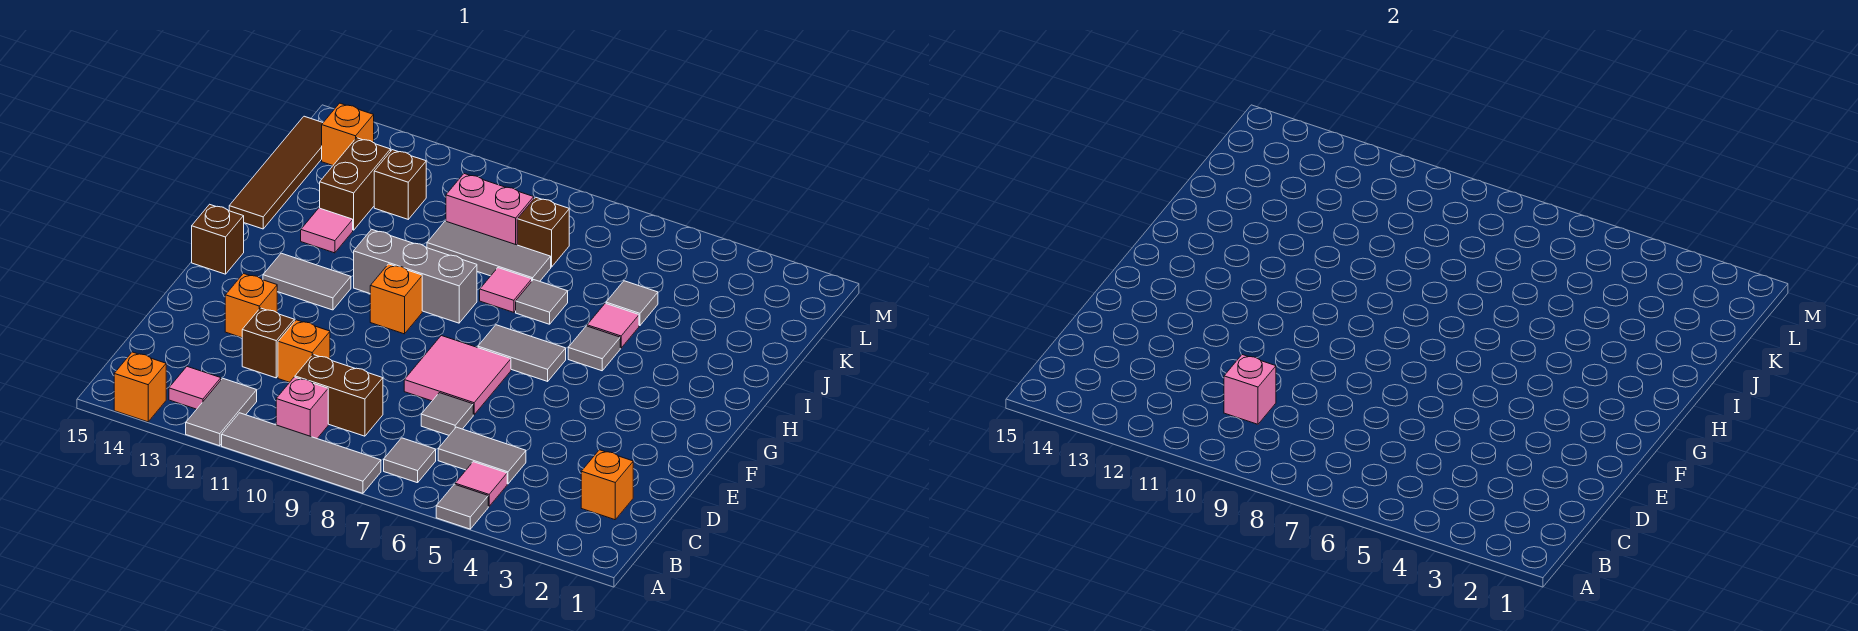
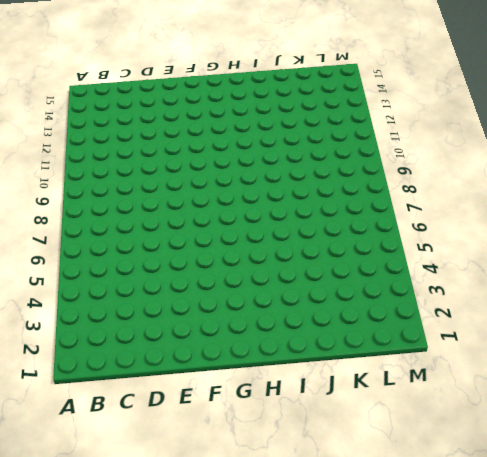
none -> grey tile A5 level 1
none -> grey tile A8:A11 level 1
none -> grey tile A12:B12 level 1
none -> orange brick A14 level 1

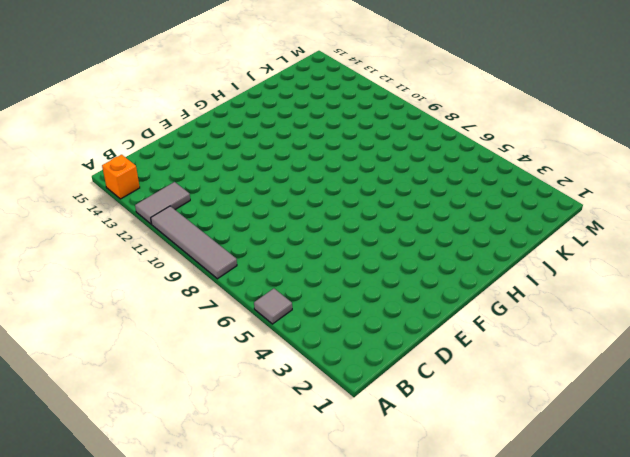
none -> pink tile B5 level 1
none -> grey tile B7 level 1
none -> pink brick B10 level 1
none -> pink tile B13 level 1

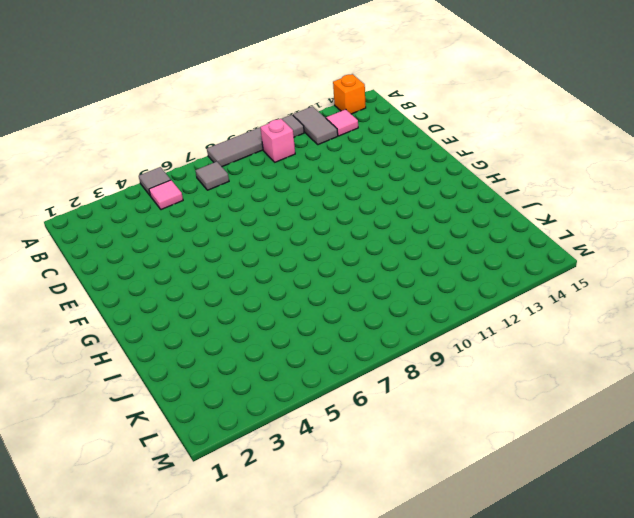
none -> orange brick C2 level 1
none -> grey tile C5:C6 level 1
none -> brown brick C9:C10 level 1
none -> grey tile D7 level 1

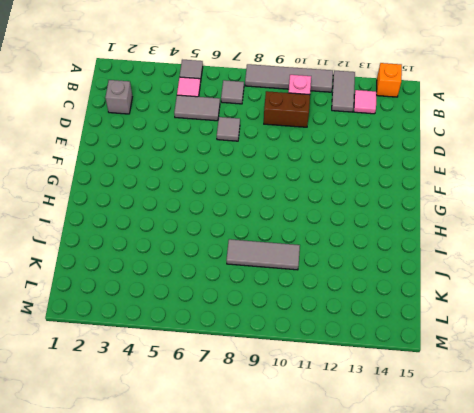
grey brick C2 level 1 -> orange brick C2 level 1
none -> orange brick D11 level 1
none -> brown brick D12 level 1
none -> pink tile E7:F8 level 1
none -> orange brick E13 level 1

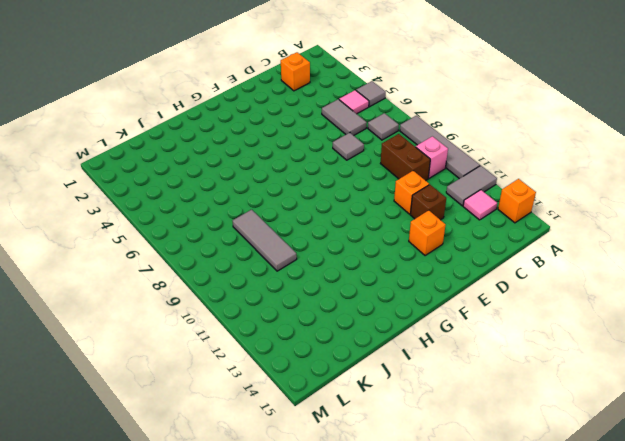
none -> pink tile E7:F8 level 1
none -> grey tile G6:G7 level 1
none -> orange brick G10 level 1
none -> grey tile G12:G13 level 1

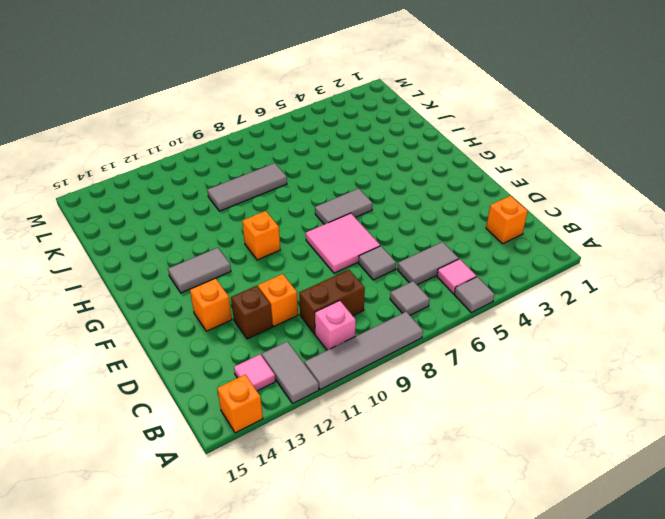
none -> brown brick G15 level 1
none -> grey tile H5 level 1
none -> grey brick H9:H11 level 1
none -> pink tile I5 level 1

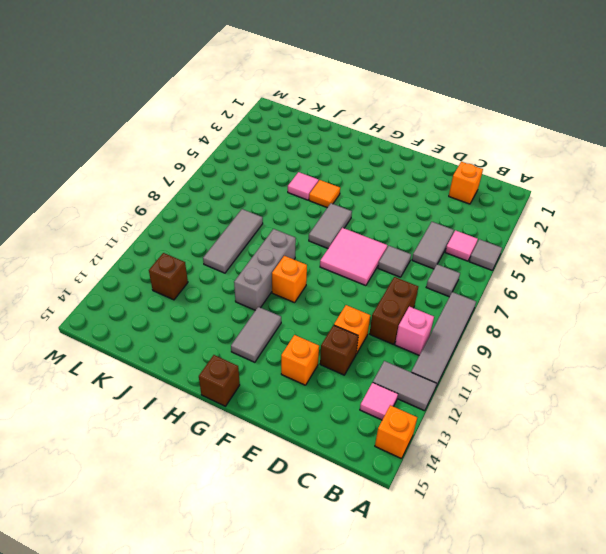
orange tile H5 level 1 -> grey tile H5 level 1
none -> grey tile I7 level 1
none -> pink tile I8 level 1
none -> pink tile I13 level 1
none -> brown tile I15:L15 level 1

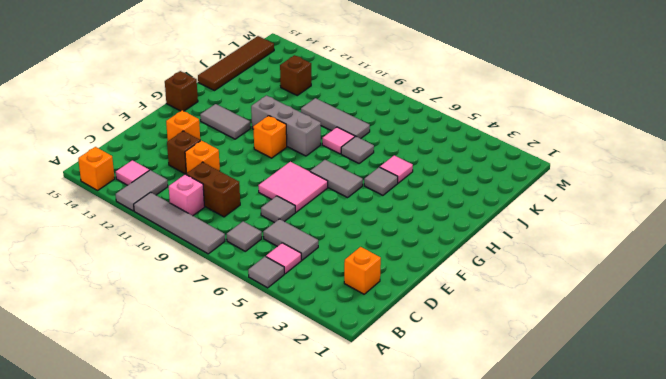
none -> pink tile I13 level 1
none -> grey tile J5 level 1
none -> brown brick J13:K13 level 1
none -> brown brick K8 level 1

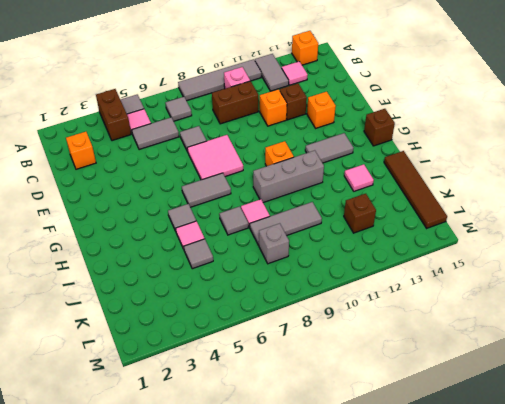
brown brick A4:B4 level 1 -> brown brick J13:K13 level 1
grey brick K8 level 1 -> brown brick K8 level 1
none -> pink brick K9:K10 level 1
none -> orange brick L14 level 1
none -> pink brick C10 level 2

